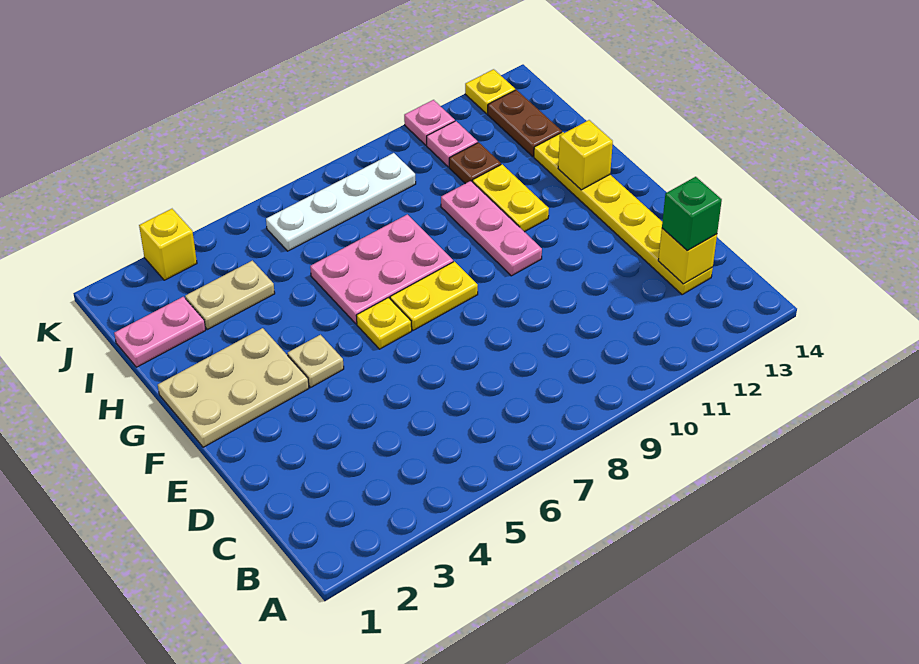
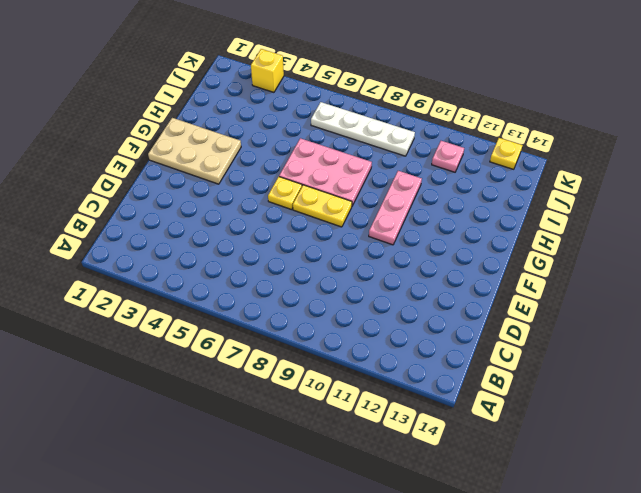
none -> yellow plate C13:H13 level 1
none -> tan plate F4 level 1
none -> yellow plate G11:H11 level 1

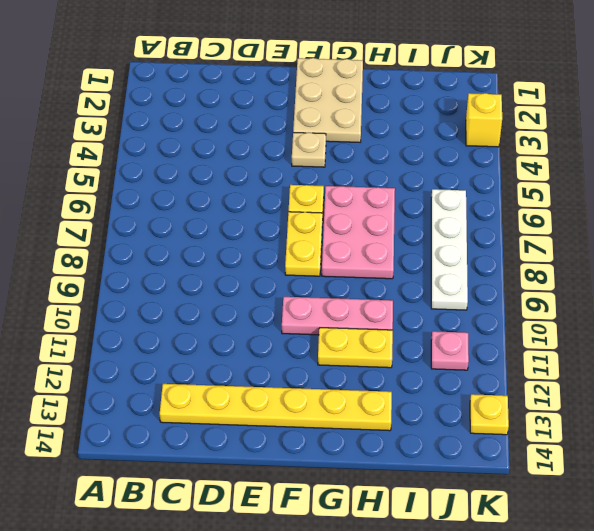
none -> pink plate I1:I2 level 1
none -> tan plate I3:I4 level 1
none -> brown plate I11 level 1

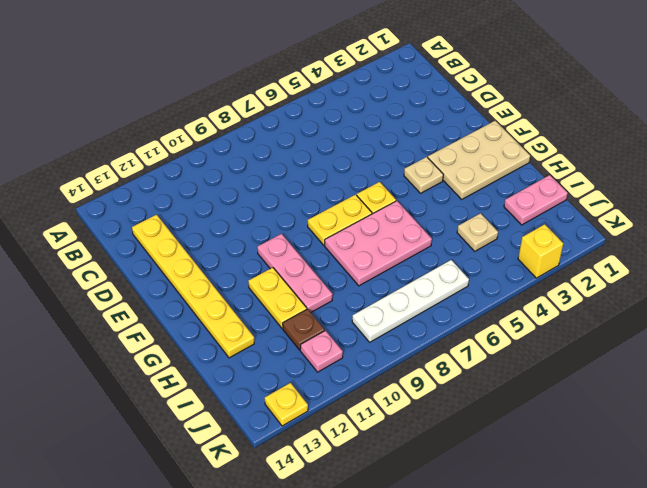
tan plate I4 level 1 -> tan plate I3:I4 level 1
none -> brown plate I13:J13 level 1
none -> pink plate K11 level 1
none -> yellow brick C13 level 2

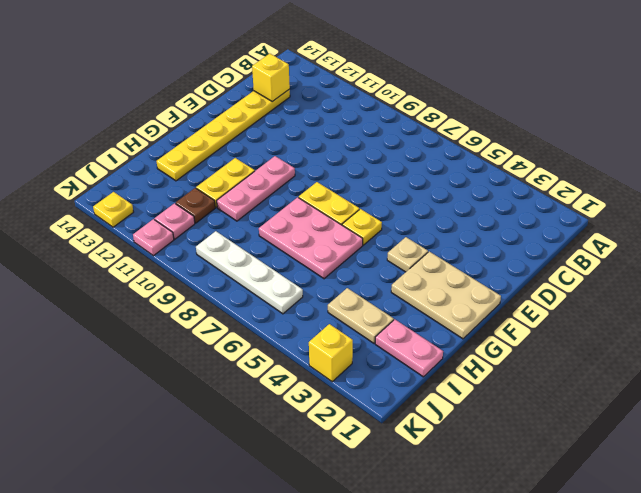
none -> brown plate I13:J13 level 1
none -> yellow brick G13 level 2
none -> green brick C13 level 3

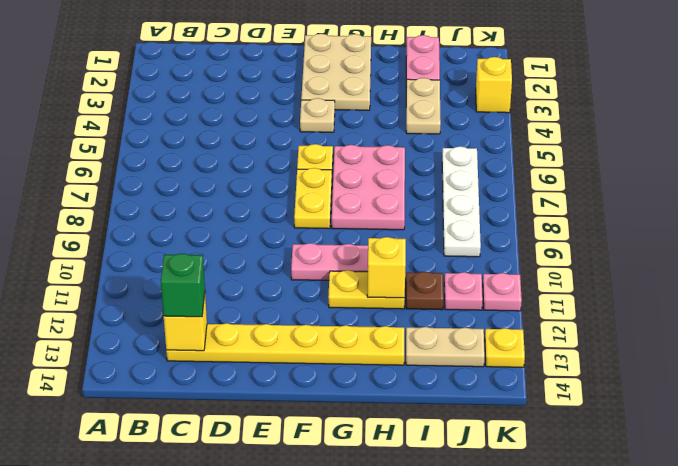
yellow brick H11 level 2 -> yellow brick G13 level 2
tan plate I13:J13 level 1 -> brown plate I13:J13 level 1

